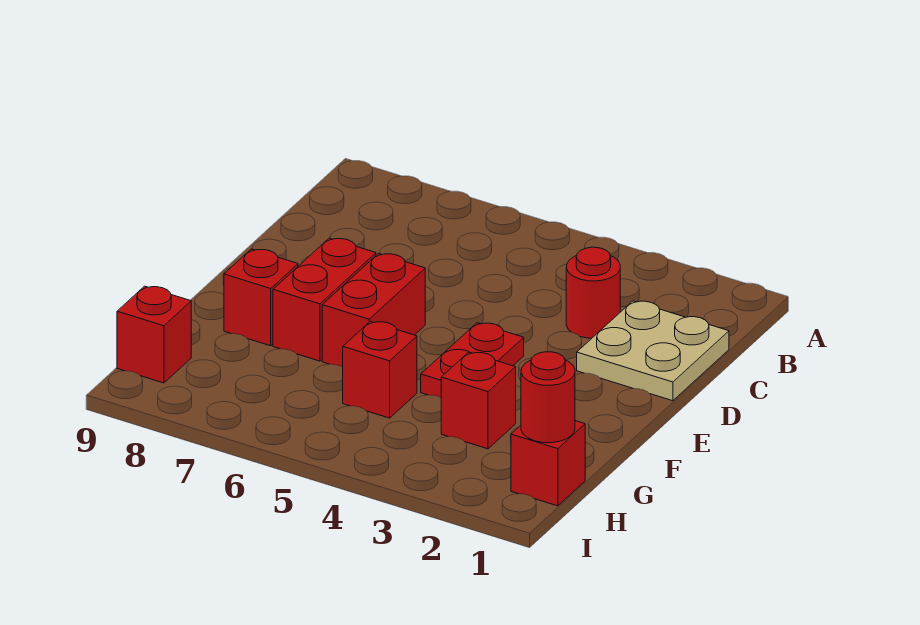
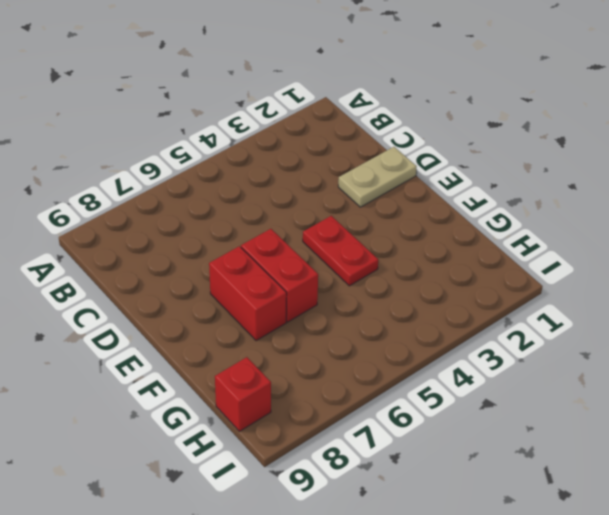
tan plate D1:D2 level 1 -> tan plate C1:D2 level 1
none -> red round brick C3 level 1
none -> red brick F8 level 1

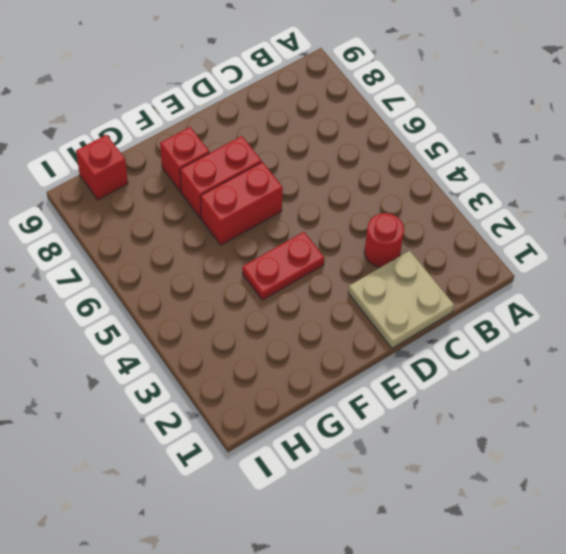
none -> red brick G3 level 1
none -> red brick G5 level 1

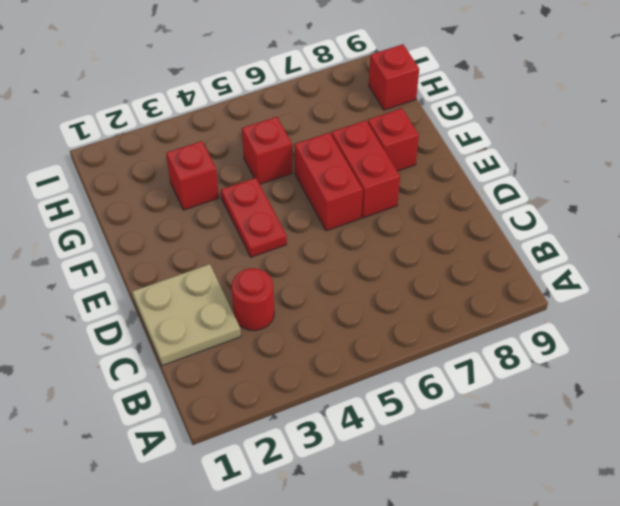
none -> red brick H1 level 1
none -> red round brick H1 level 2

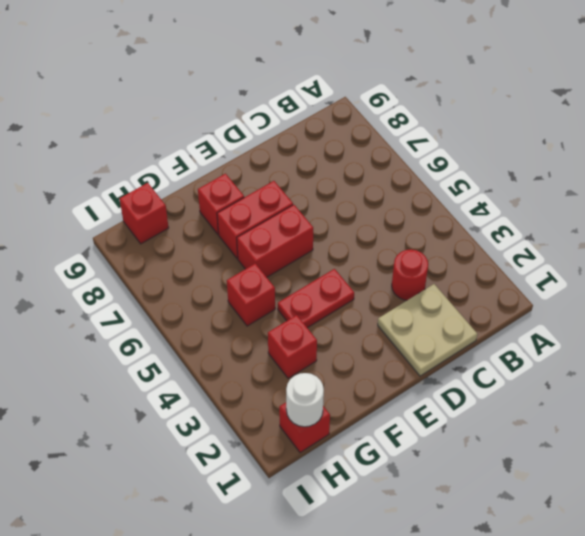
white round brick H1 level 2 -> red round brick H1 level 2

